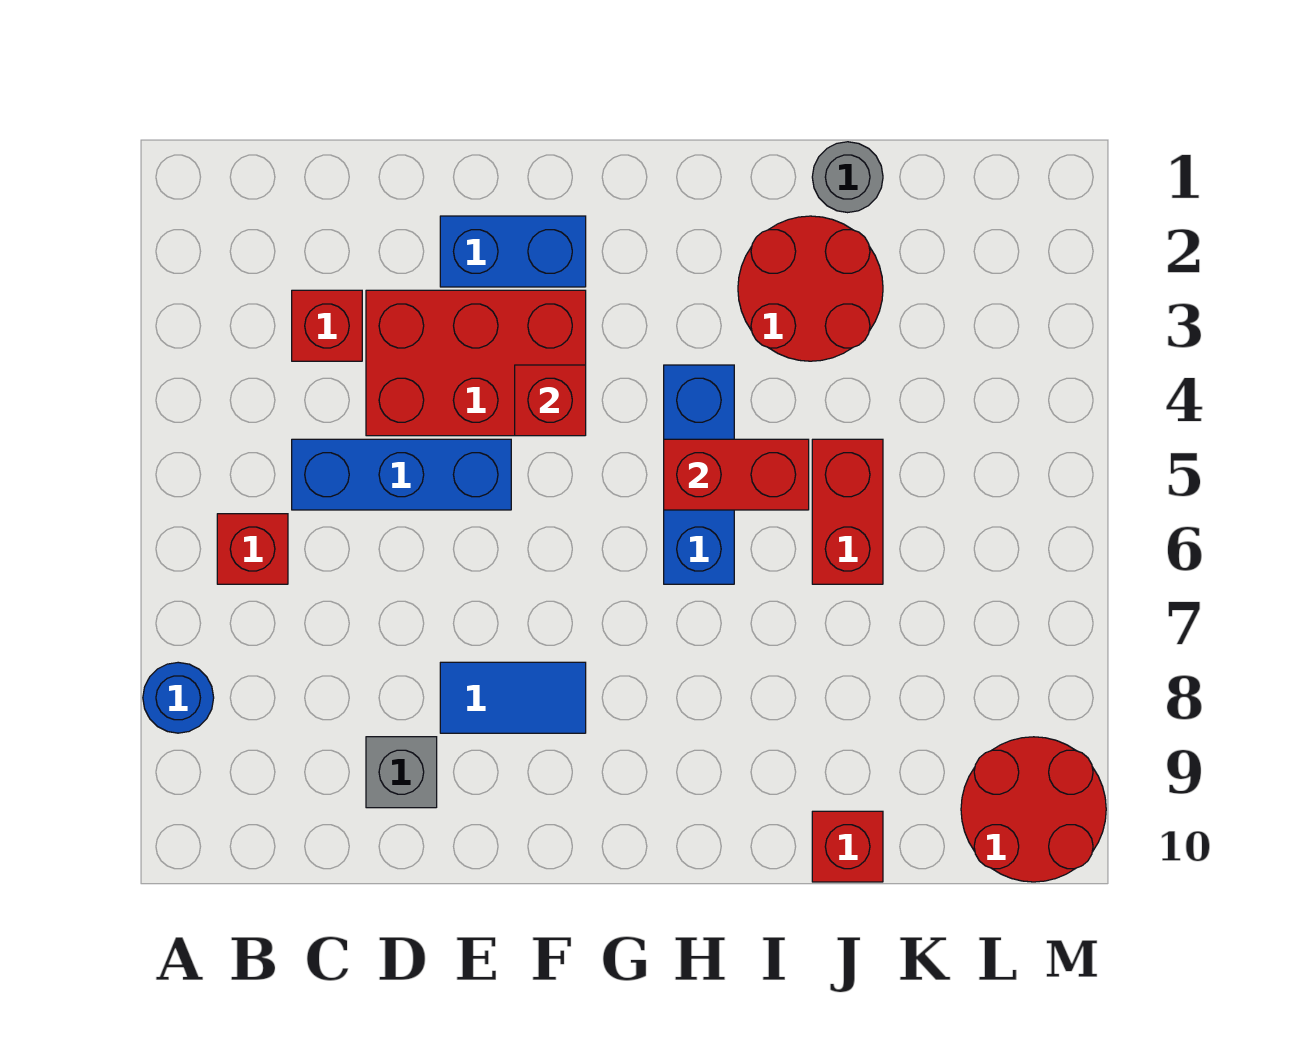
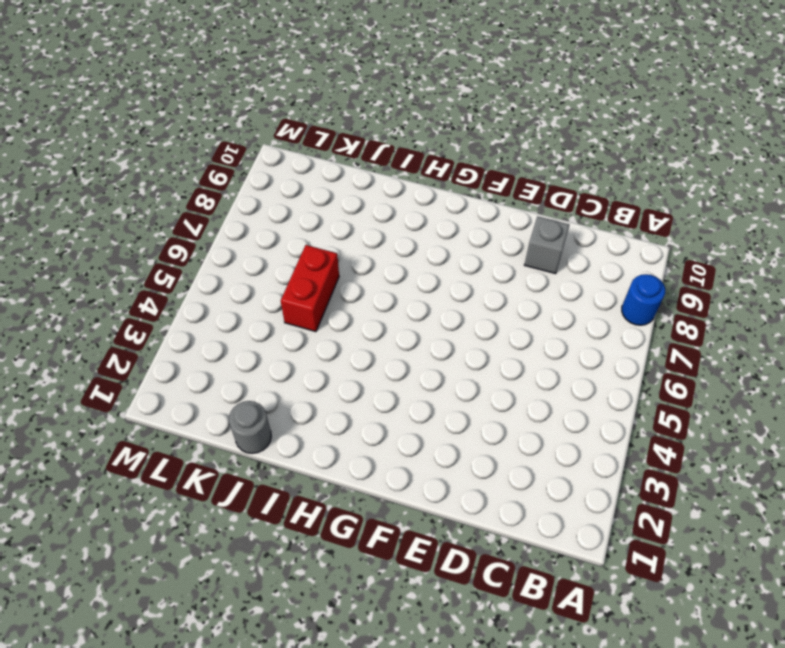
none -> red brick B6 level 1
none -> red brick C3 level 1
none -> blue brick C5:E5 level 1

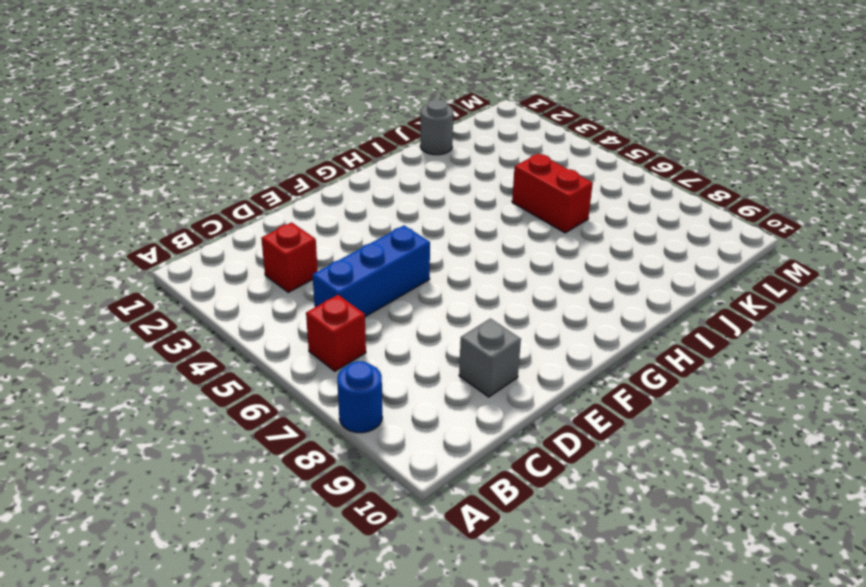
none -> red brick D3:F4 level 1
none -> blue brick E2:F2 level 1
none -> blue tile E8:F8 level 1

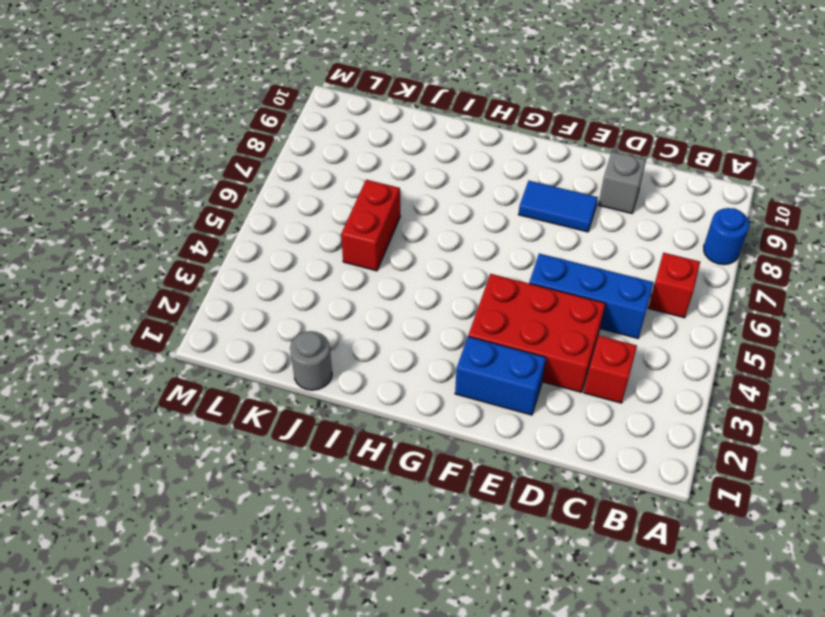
none -> blue brick H4:H6 level 1
none -> red round brick I2:J3 level 1
none -> red brick J10 level 1

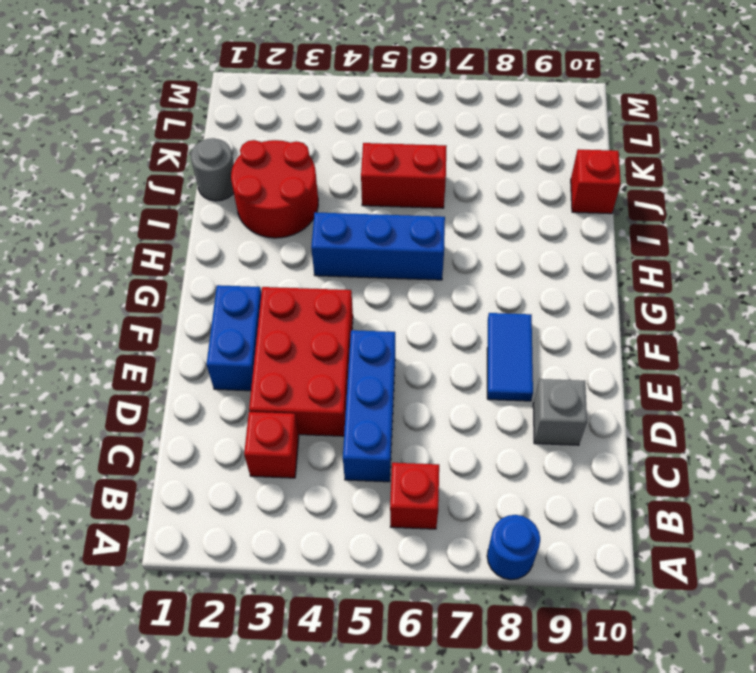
none -> red round brick L9:M10 level 1
none -> red brick F4 level 2
none -> red brick H5:I5 level 2

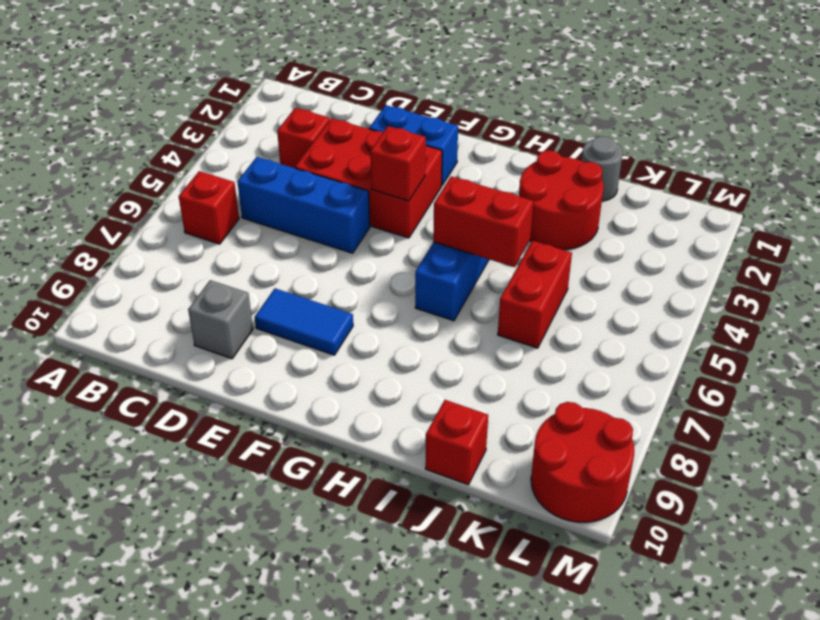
none -> blue round brick A8 level 1

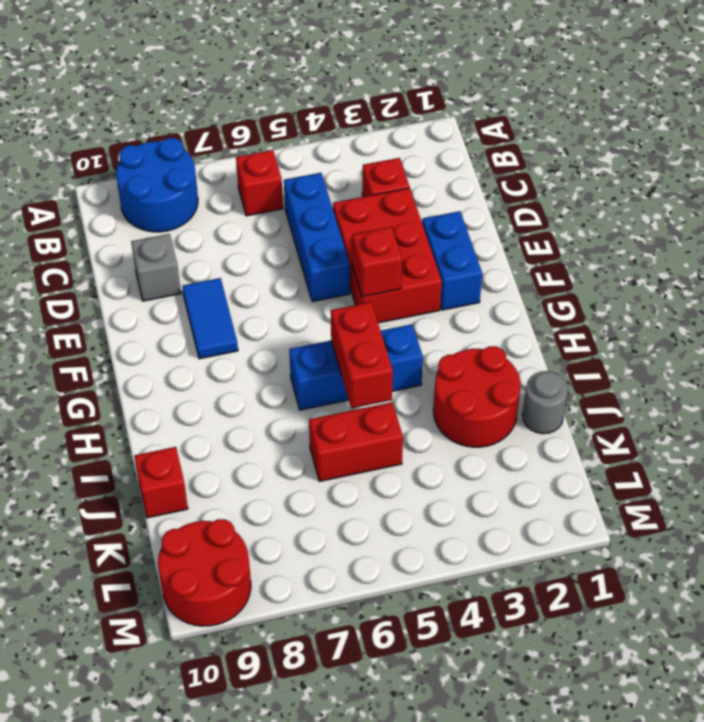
blue round brick A8:B9 level 1 -> blue round brick A8 level 1

